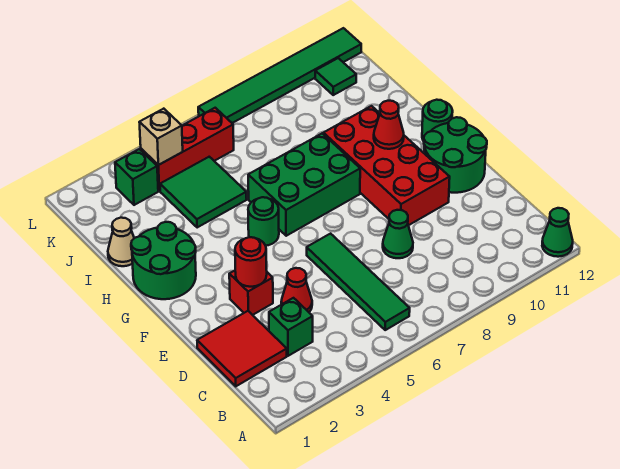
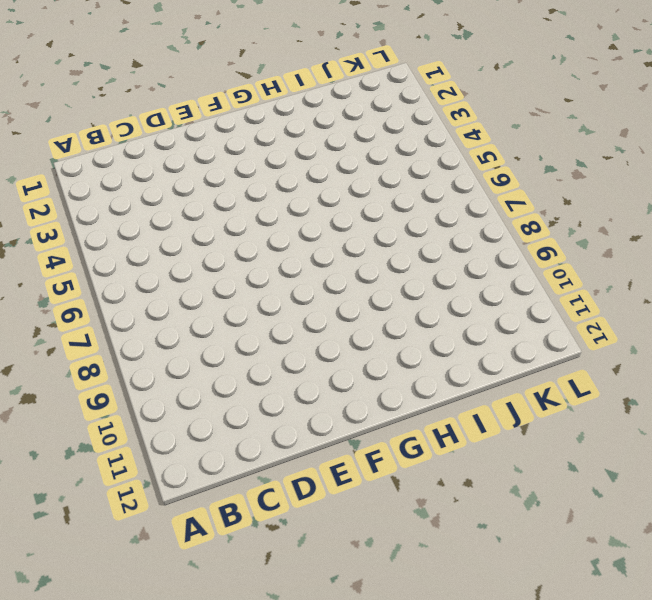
none -> green cone A12 level 1
none -> green tile B6:E6 level 1
none -> red tile C1:D2 level 1

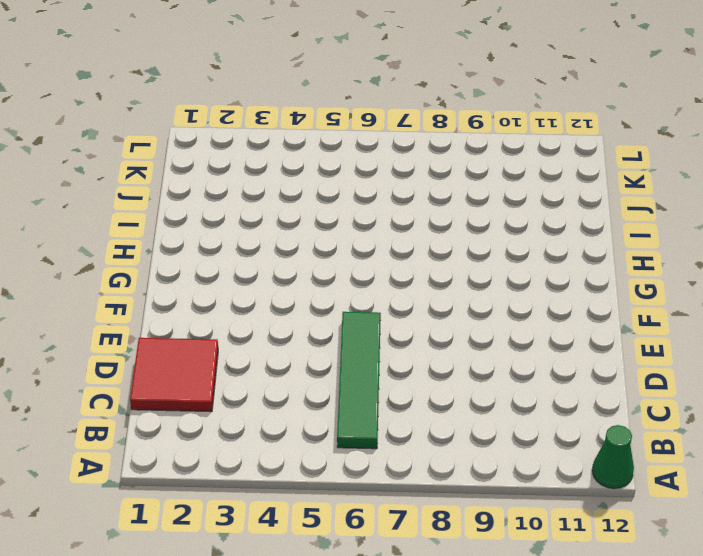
none -> green brick C3 level 1
none -> red cone D4 level 1
none -> green cone D8 level 1

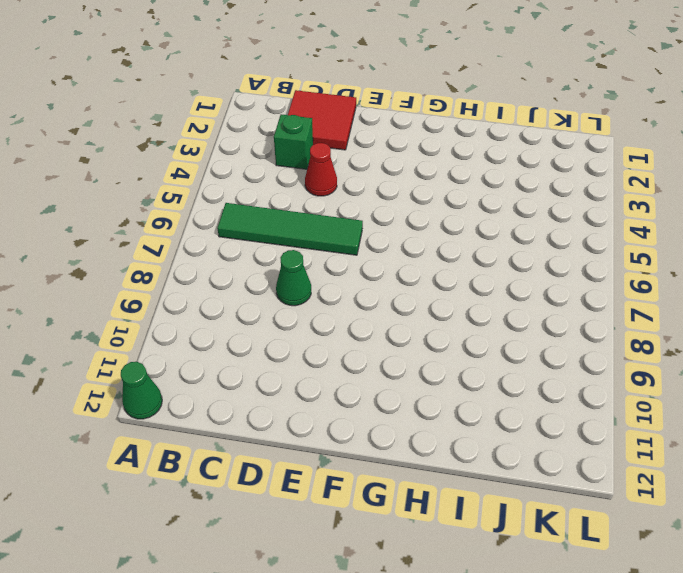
none -> red brick E3 level 1
none -> red brick E9:H10 level 1
none -> green round brick E11:F12 level 1

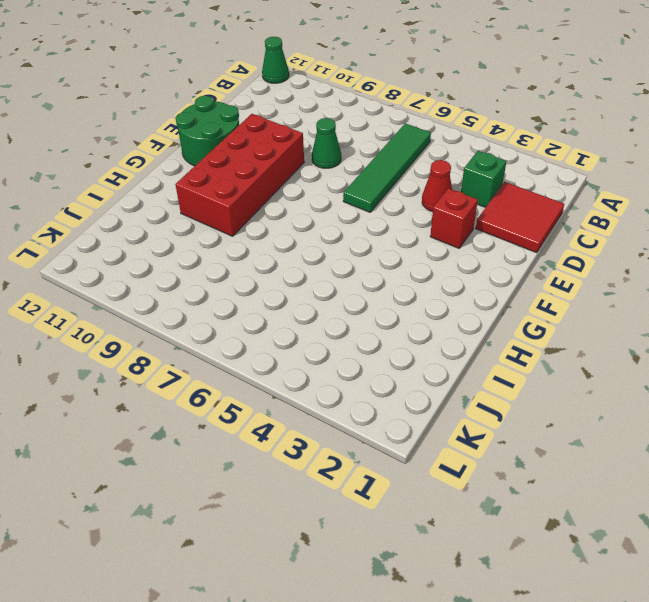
none -> green round brick G1:H2 level 1
none -> green round brick G5 level 1
none -> green brick G6:H8 level 1

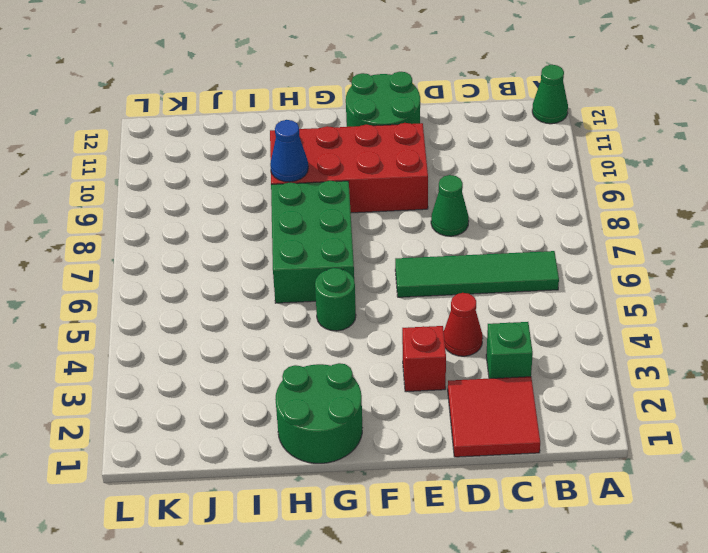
blue cone H9 level 2 -> none
none -> green round brick G12 level 1
none -> tan cone I1 level 1
none -> green tile I4:J5 level 1

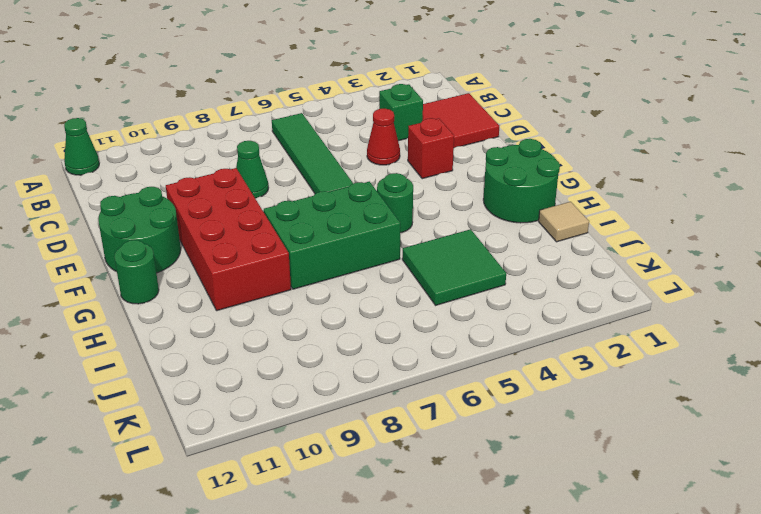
tan tile I1 level 1 -> tan cone I1 level 1
none -> green brick K3 level 1
none -> red brick K4:K6 level 1
none -> green tile K11 level 1

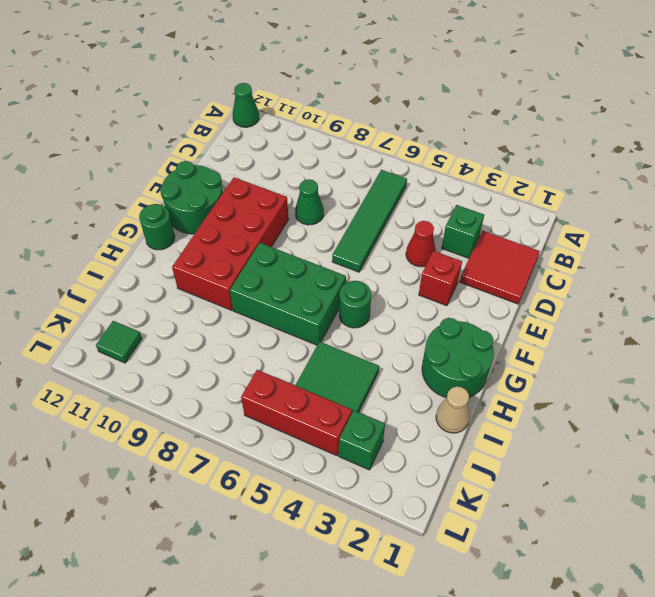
none -> green tile L7:L12 level 1
none -> red round brick E3 level 2
none -> red cone G10 level 2

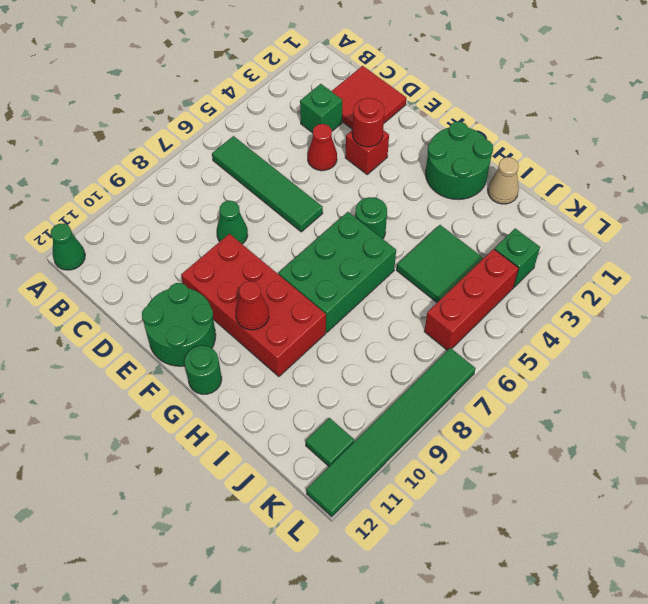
none -> tan brick K4 level 2

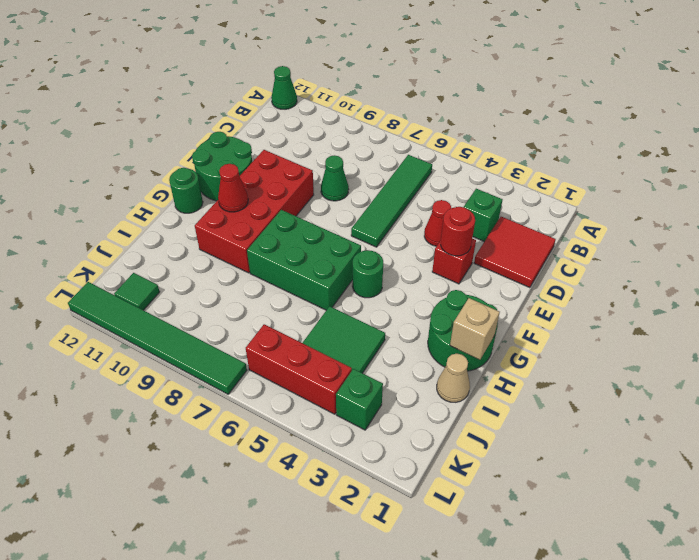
tan brick H1 level 2 -> tan brick K4 level 2

